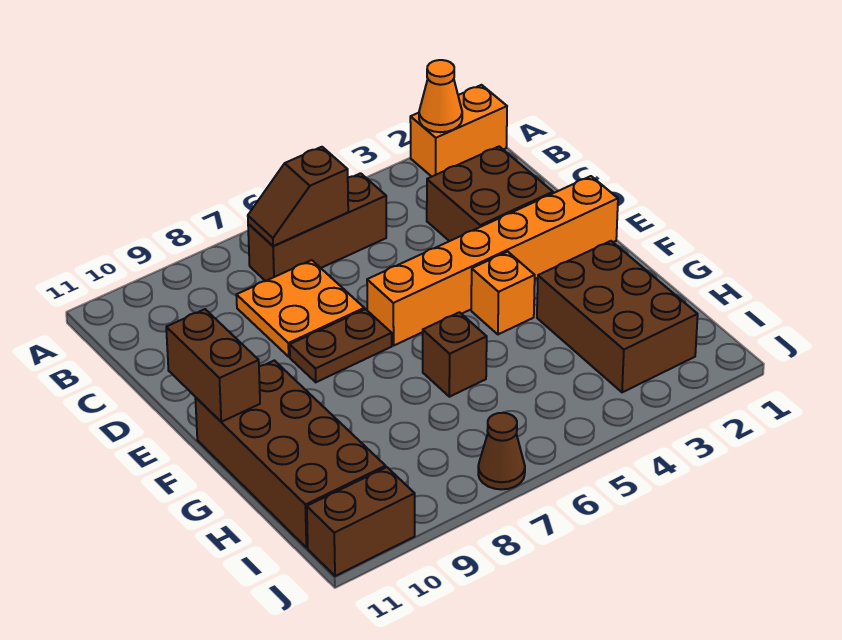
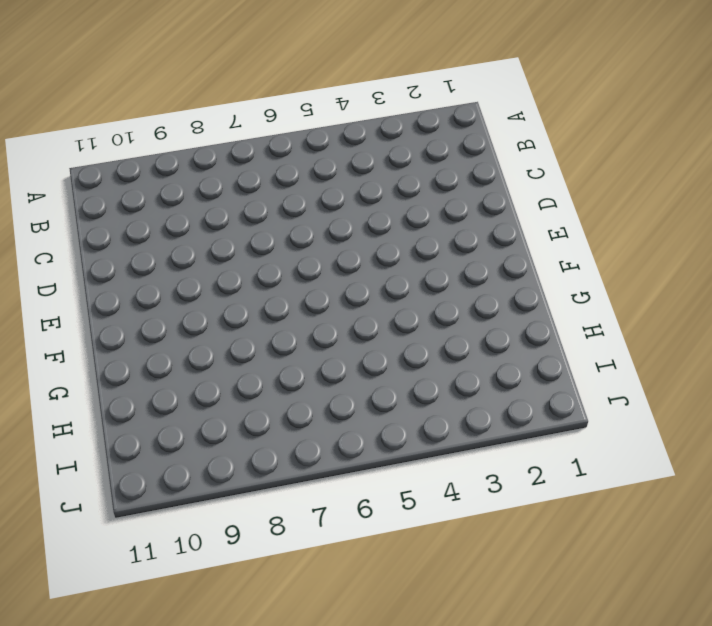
none -> orange brick A1:A2 level 1
none -> brown brick B5:B7 level 1
none -> brown brick C2:D3 level 1

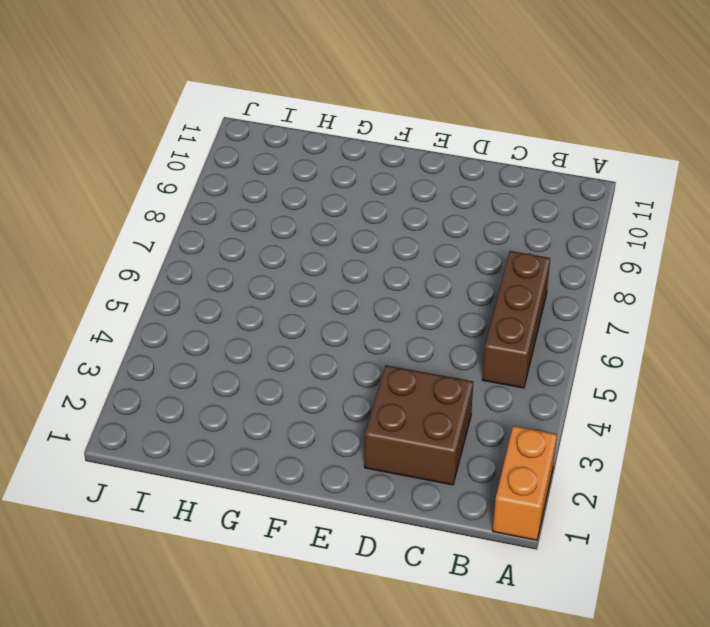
none -> orange plate C7:D8 level 1
none -> orange brick E1:E6 level 1
none -> brown plate E7:E8 level 1

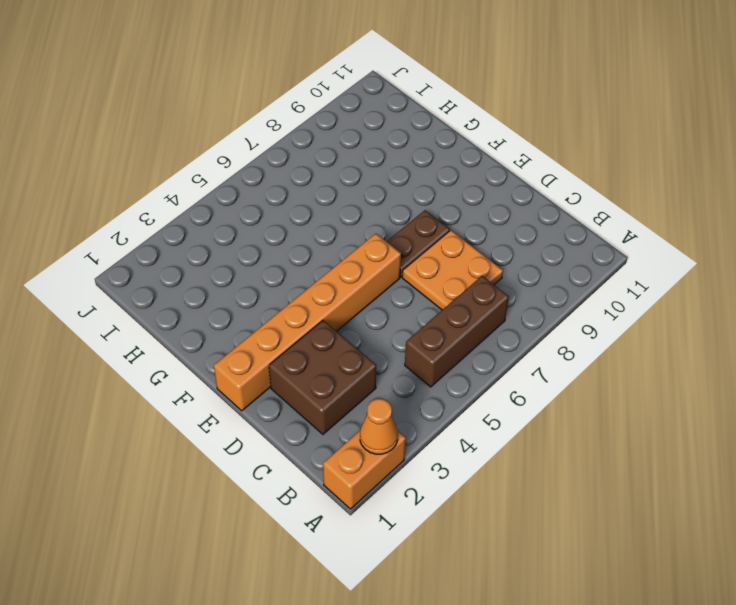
none -> orange brick F4 level 1
none -> brown brick F10:I11 level 1
none -> brown brick G2:I3 level 1

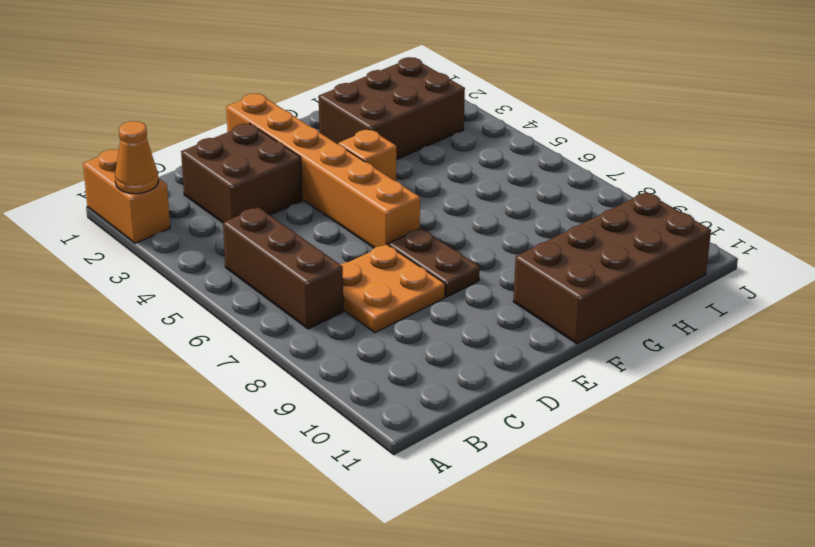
none -> brown brick G6 level 1
none -> brown cone J7 level 1
none -> brown brick J10:J11 level 1

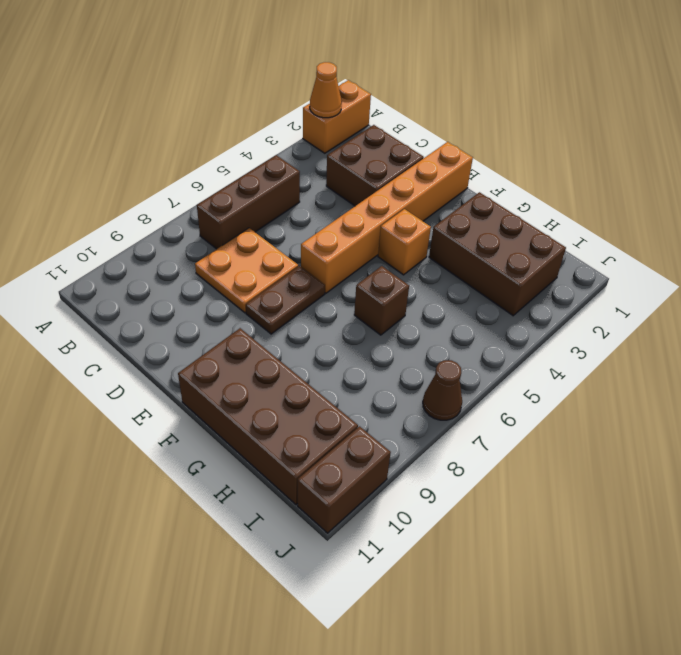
none -> brown slope B6:B7 level 2 top 6
none -> brown brick E11:F11 level 2

